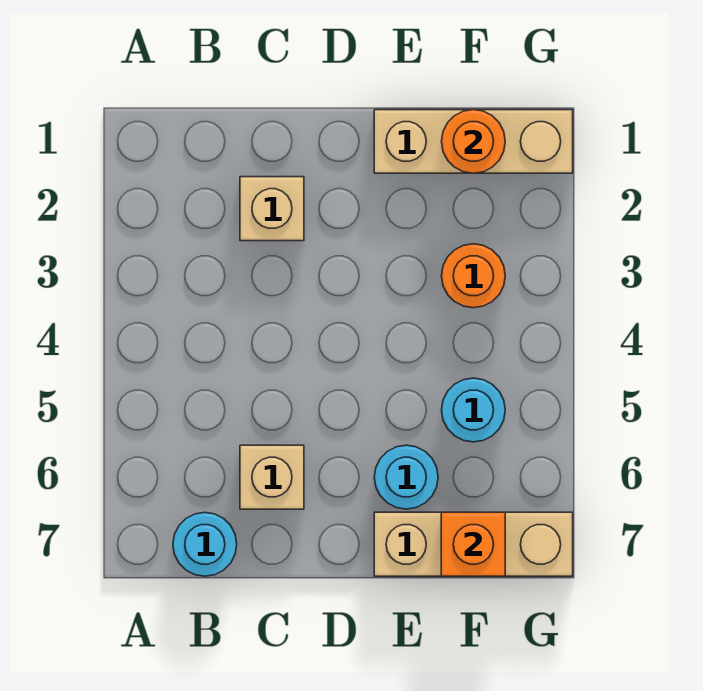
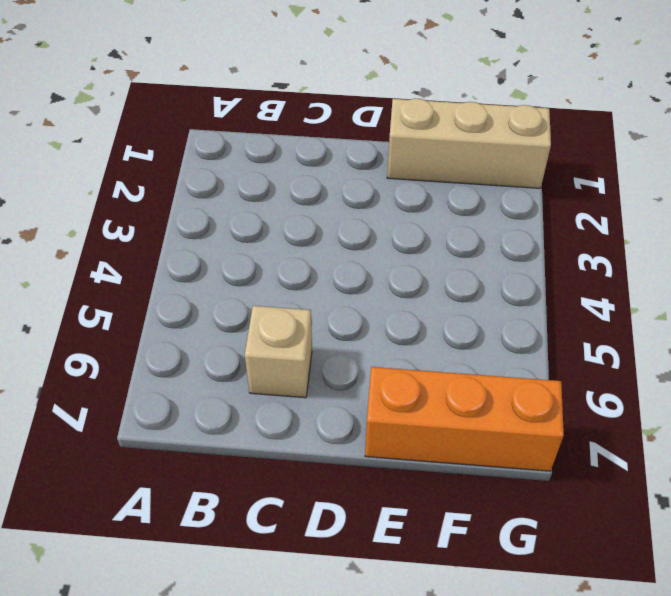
orange brick E7:G7 level 1 -> tan brick E7:G7 level 1
none -> cyan round brick B7 level 1
none -> tan brick C2 level 1

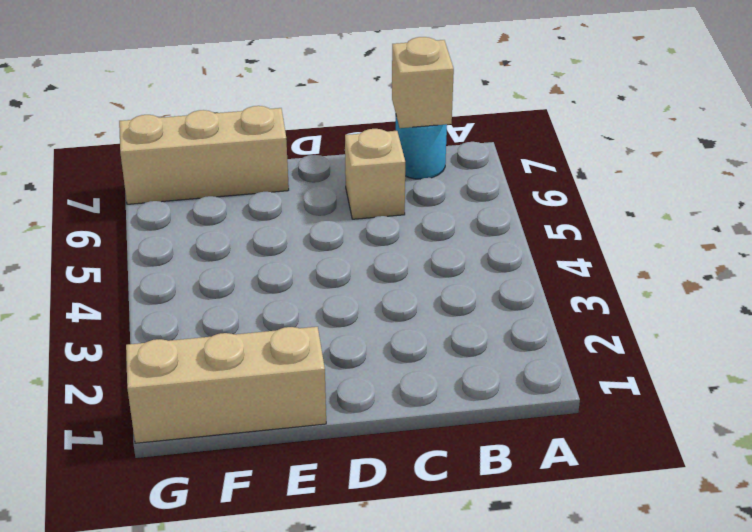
tan brick B7 level 2 -> tan brick C2 level 1
none -> cyan round brick E6 level 1
none -> orange round brick F3 level 1

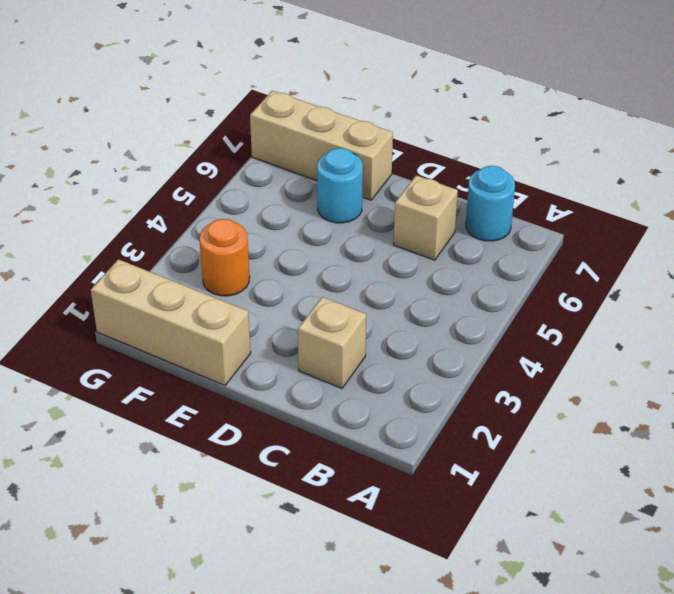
none -> cyan round brick F5 level 1
none -> orange round brick F1 level 2

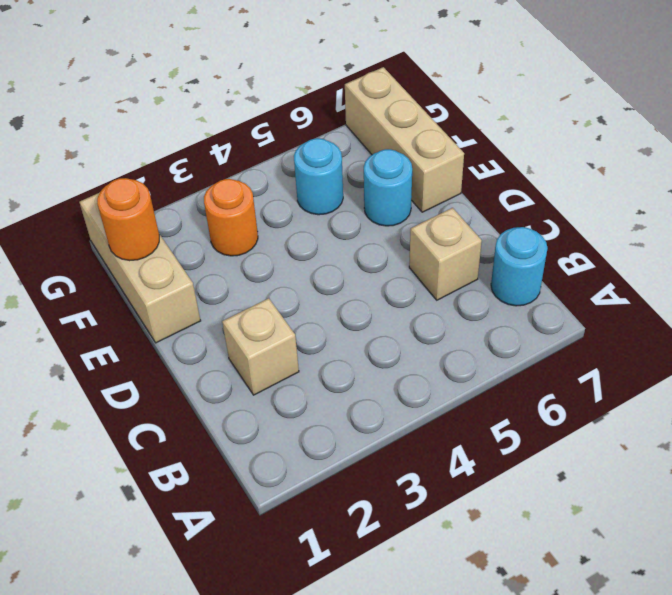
none -> orange brick F7 level 2

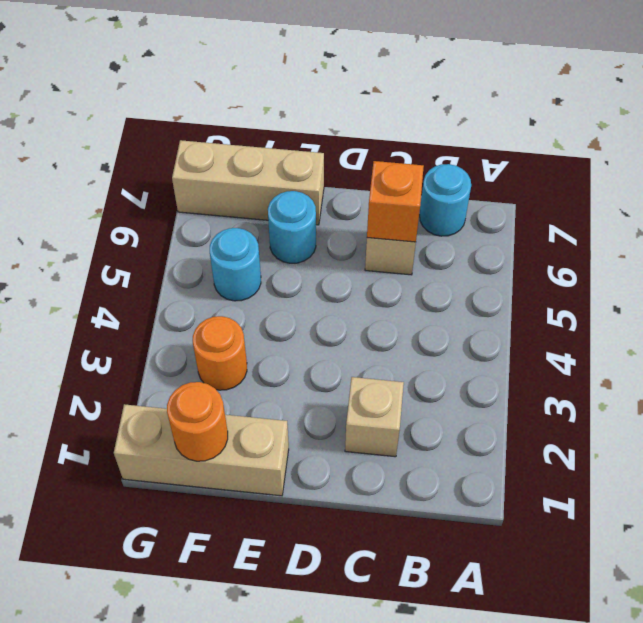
orange brick C6 level 2 -> orange brick F7 level 2

